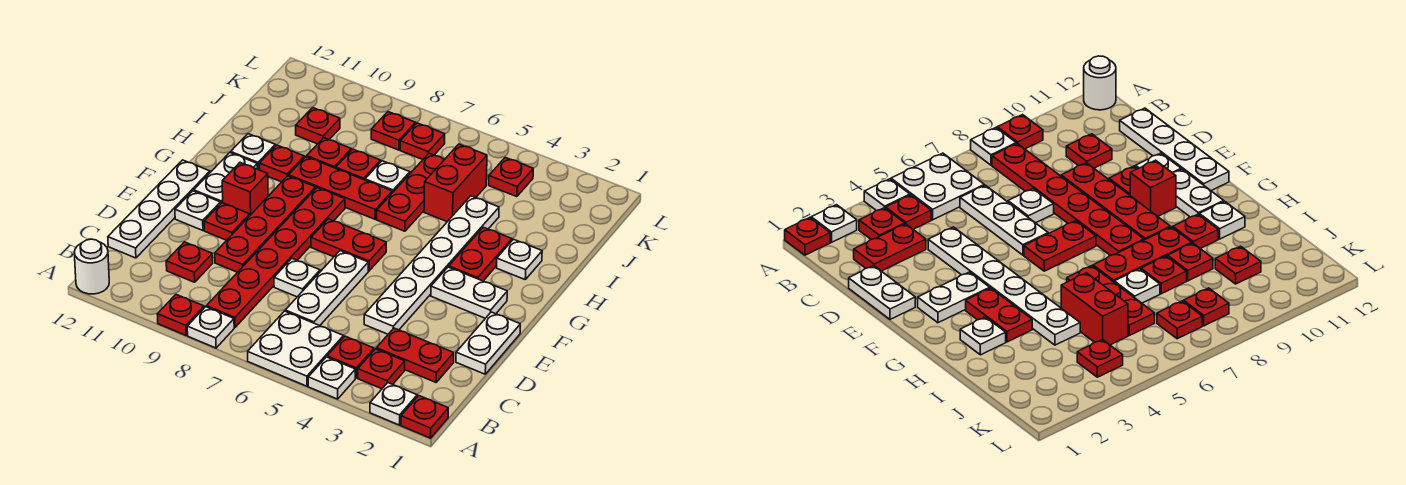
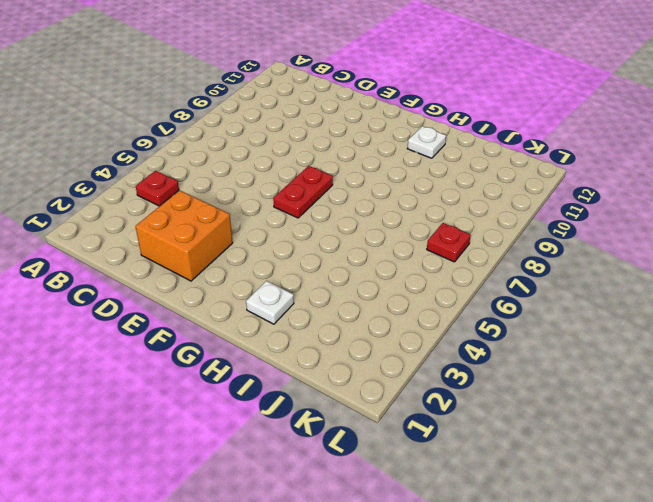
orange brick D2:E3 level 1 -> none
none -> red plate A1 level 1
none -> white plate A2 level 1
none -> white plate A4 level 1
none -> white plate A5:B6 level 1

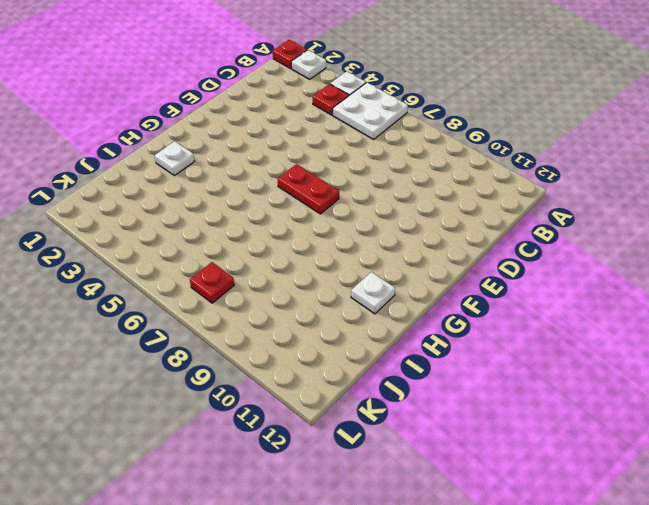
none -> white plate A8 level 1
none -> red plate A9 level 1
none -> white round brick A12 level 1
none -> red plate B3 level 1

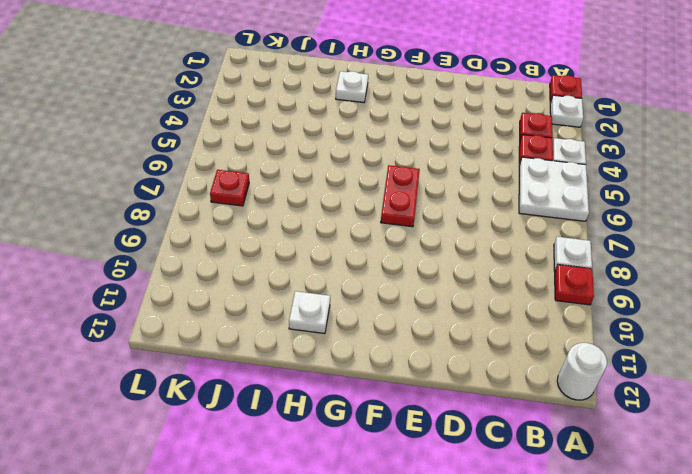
none -> red plate B8:G8 level 1
none -> red plate C2:C3 level 1
none -> white plate C6:E6 level 1
none -> red plate C10 level 1

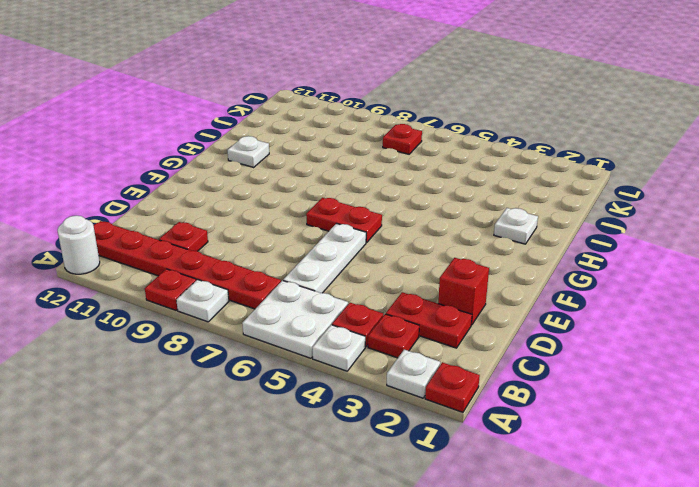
red plate B7:B12 level 1 -> red plate B8:G8 level 1
red brick D2 level 1 -> red brick F10 level 1
none -> white plate C12:F12 level 1
none -> white plate D1:E1 level 1
none -> white plate D4:I4 level 1
none -> white plate D7 level 1

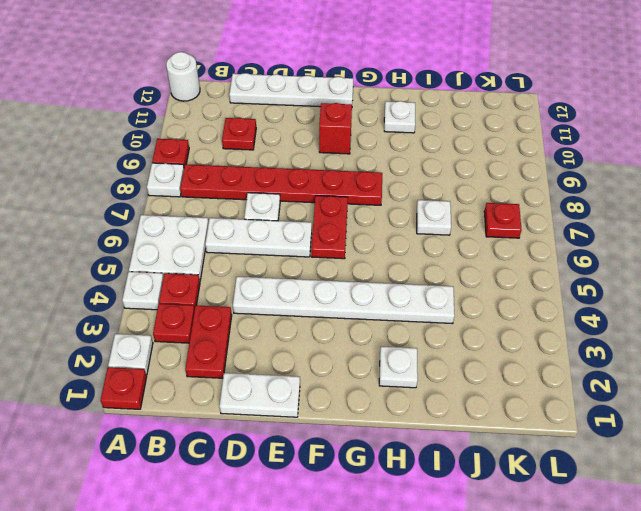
none -> red plate D9:G9 level 1
none -> red plate E10 level 1
none -> white plate E11 level 1
none -> white plate F2:F3 level 1

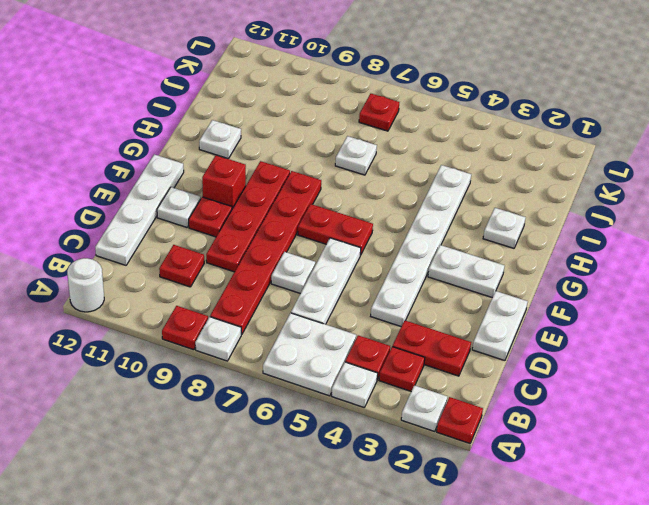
none -> white plate F11:G11 level 1
none -> red plate G3:H3 level 1
none -> red plate H6:J6 level 1
none -> red plate H7:H9 level 1

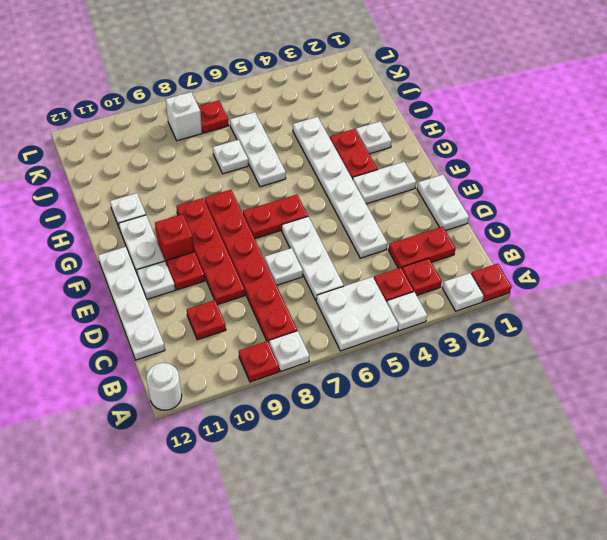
white plate H6:J6 level 1 -> red plate H6:J6 level 1
white brick K8 level 1 -> red plate K8 level 1
none -> red plate H7:H9 level 1
none -> red plate H10 level 1
none -> red brick I5:J5 level 1
none -> red plate I8 level 1

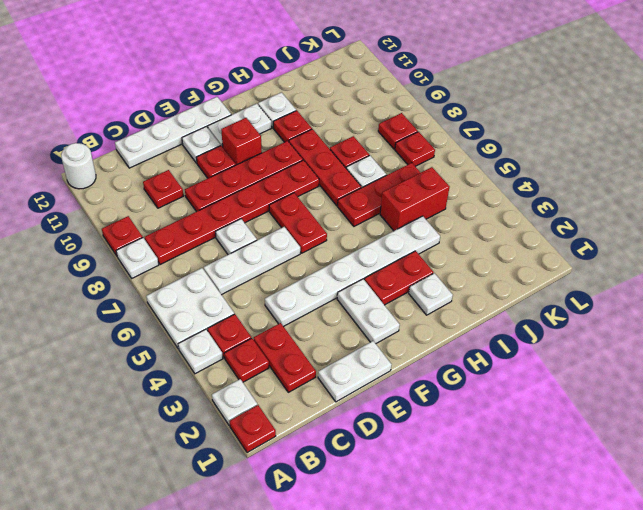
none -> red plate I9 level 1
none -> red plate J10 level 1
none -> red plate K4 level 1

